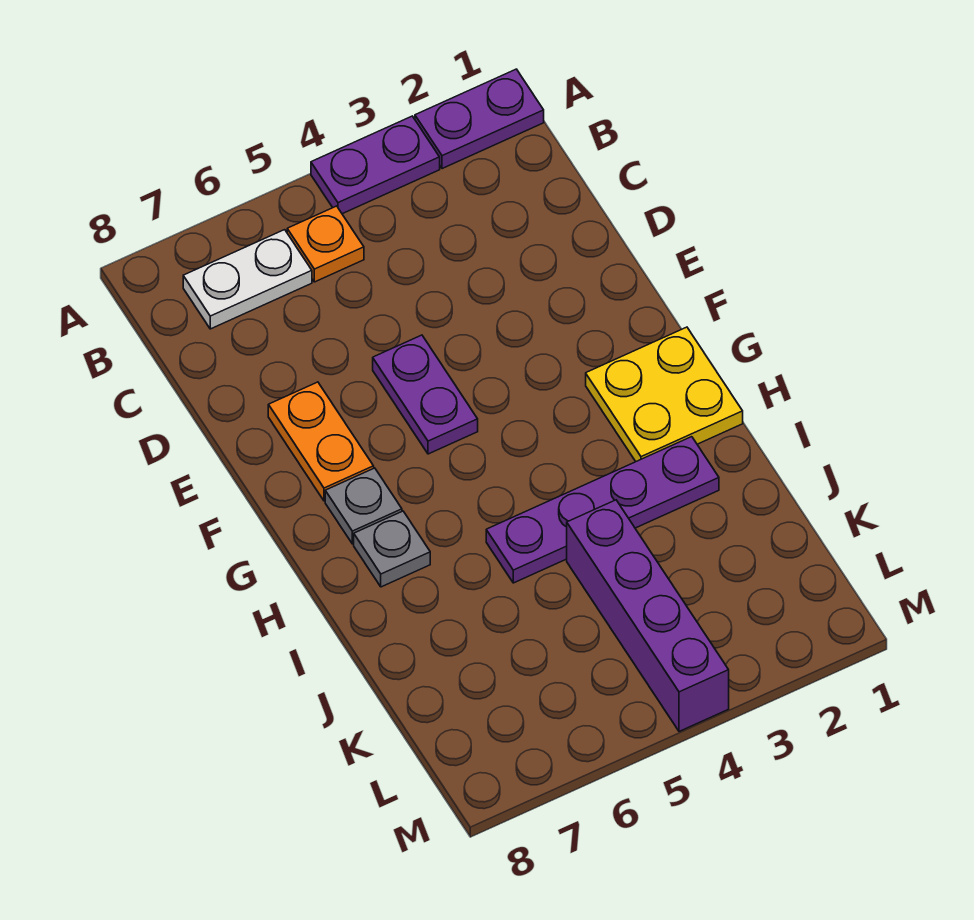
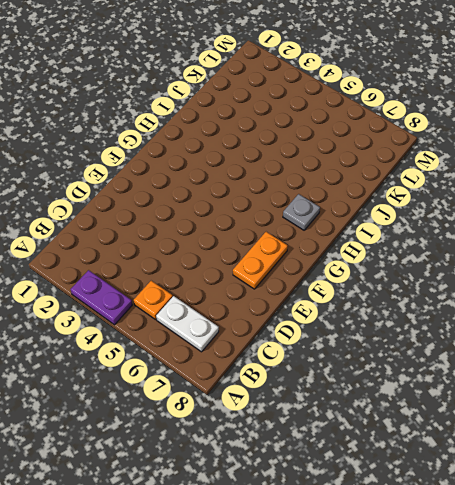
none -> purple plate A1:A2 level 1
none -> purple plate E5:F5 level 1

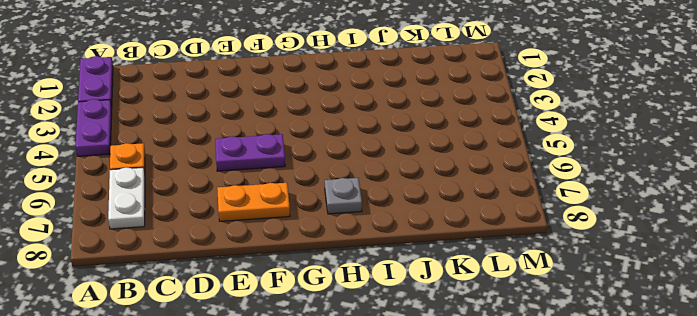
none -> yellow plate G1:H2 level 1
none -> grey plate G7 level 1

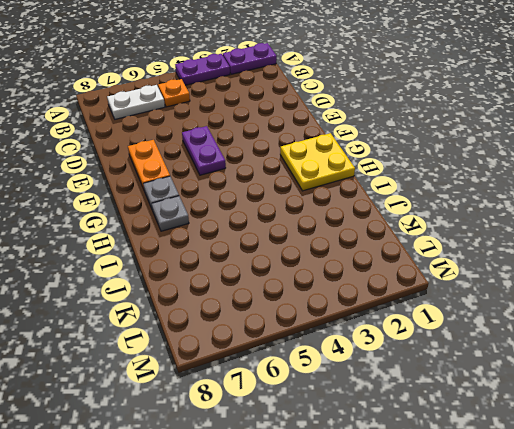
none -> purple plate I2:I5 level 1
none -> purple brick J4:M4 level 1

